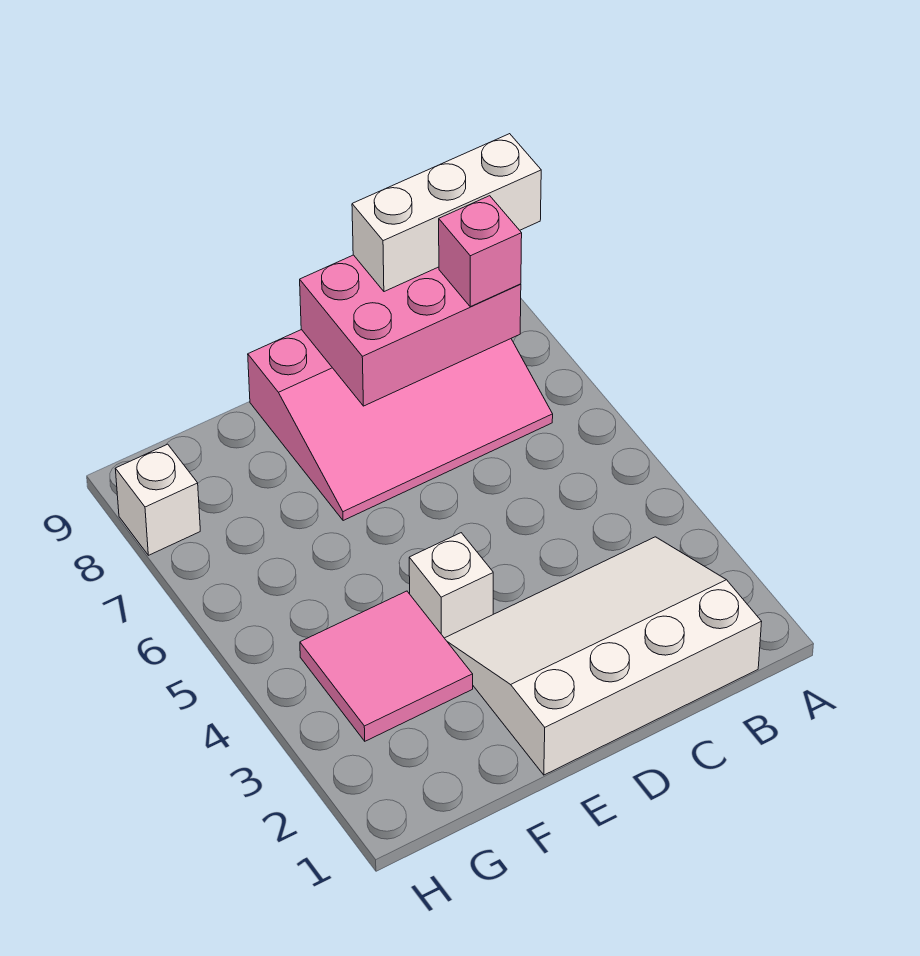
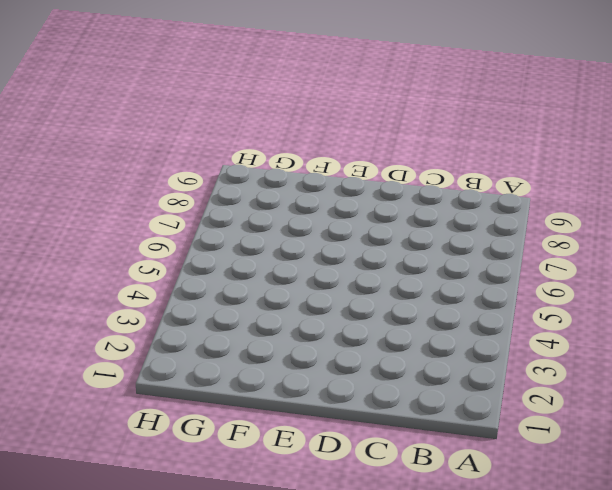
none -> white slope B1:E3 level 1 top 1
none -> pink slope B7:E9 level 1 top 9

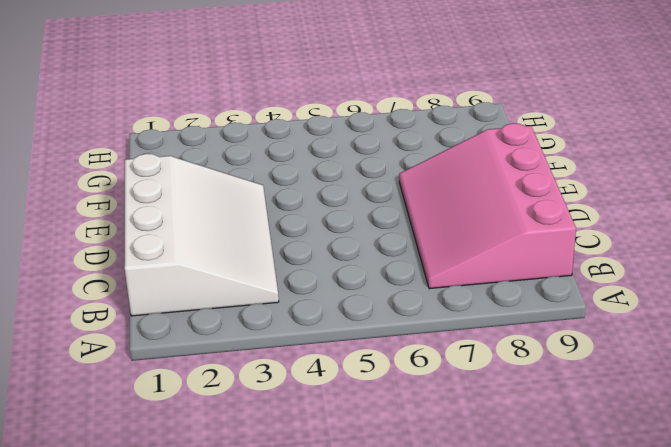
none -> white brick E4 level 1
none -> pink tile F3:G4 level 1

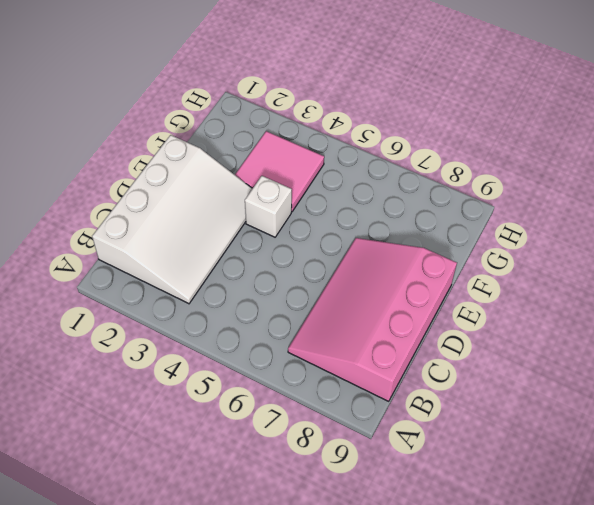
none -> white brick H8 level 1
none -> pink brick B8:D9 level 2

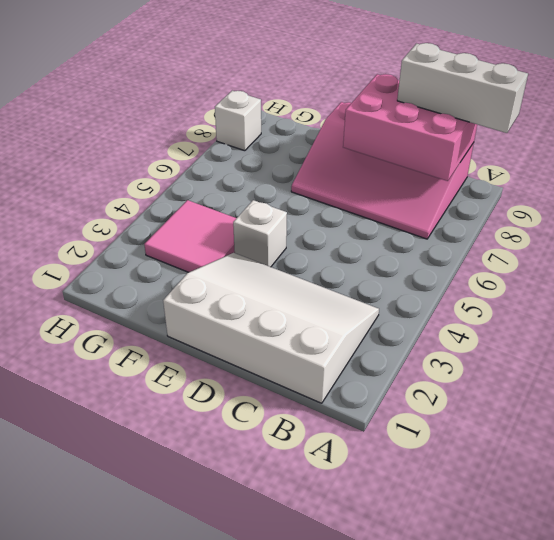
none -> pink brick B8 level 3

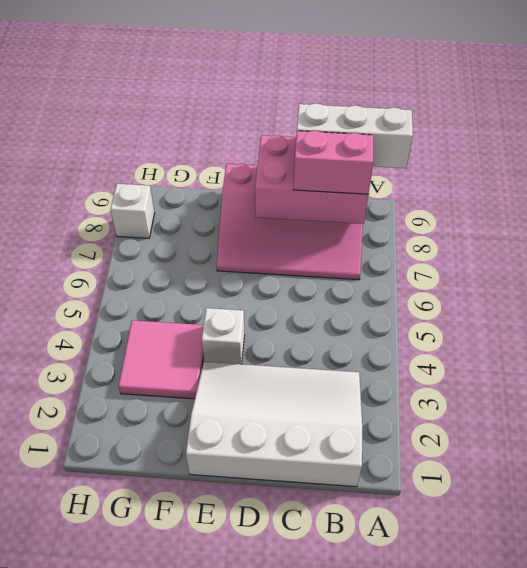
pink brick B8:C8 level 3 -> pink brick B8 level 3

